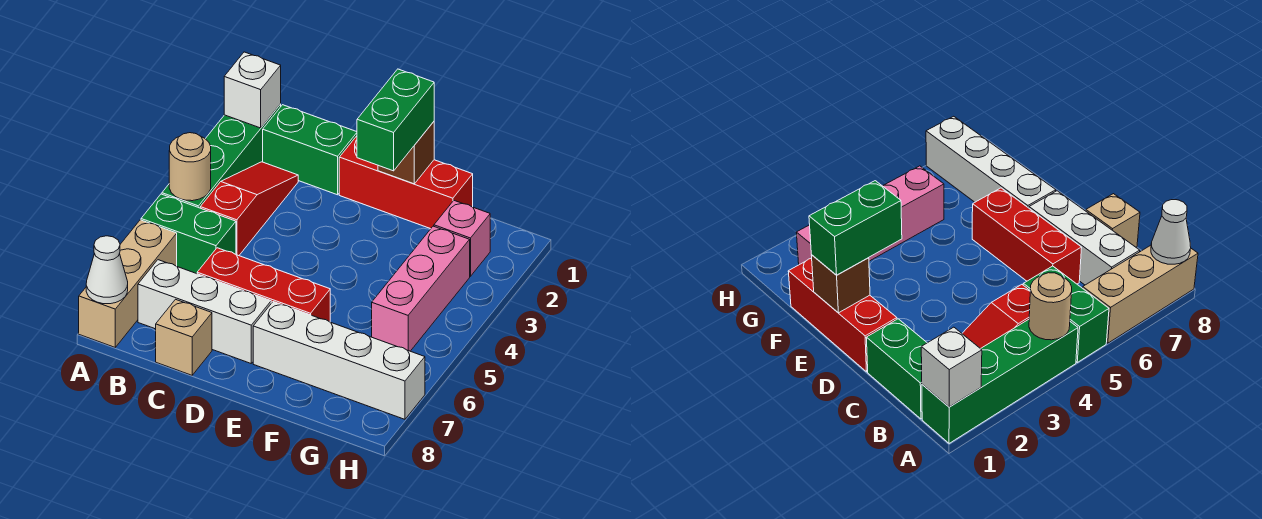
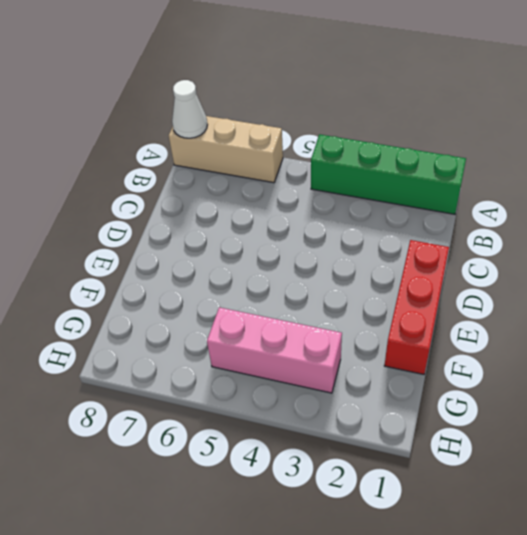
none -> green brick A5:B5 level 1
none -> green brick B1:C1 level 1
none -> red slope B2:B4 level 1 top 4

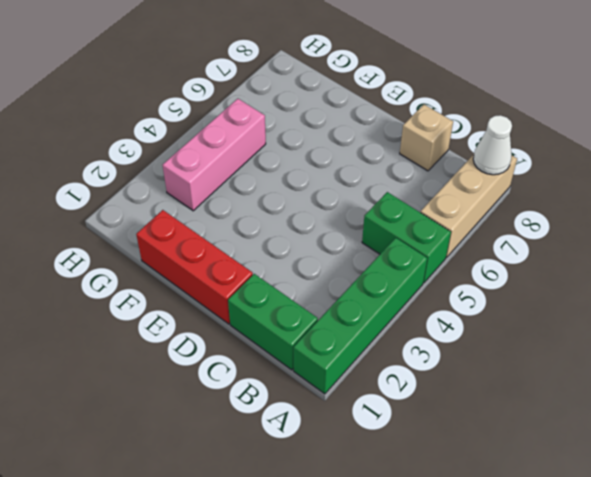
none -> red slope B2:B4 level 1 top 4
none -> white brick B7:D7 level 1
none -> red brick C6:E6 level 1

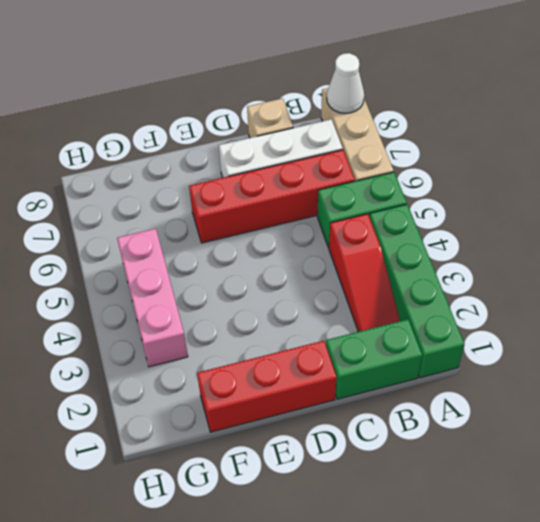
red brick B6:E6 level 1 -> red brick C6:E6 level 1
none -> white brick E7:H7 level 1
none -> pink brick G2 level 1
none -> white brick A1 level 2

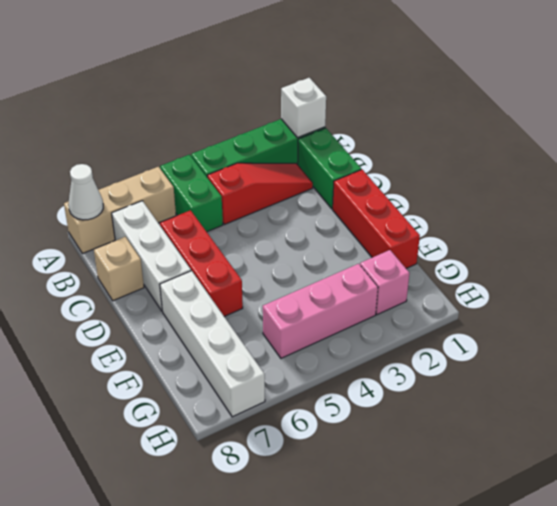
none -> tan round brick A4 level 2
none -> brown brick E1 level 2
none -> green brick E1:E2 level 3

